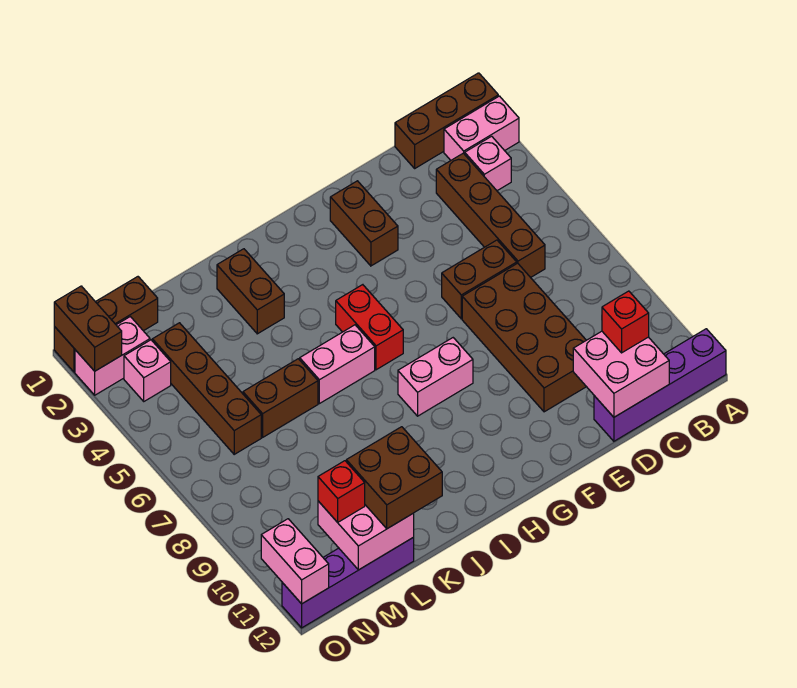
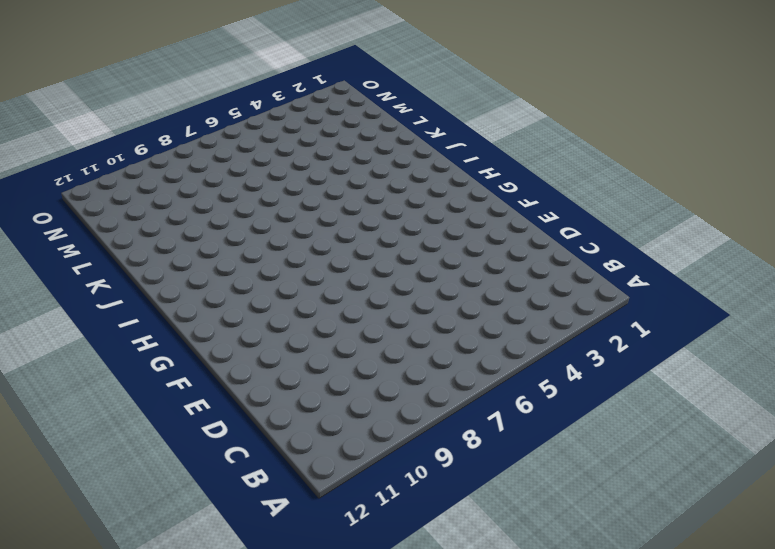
none -> brown brick A1:C1 level 1
none -> pink brick A2:B2 level 1
none -> purple brick A12:D12 level 1

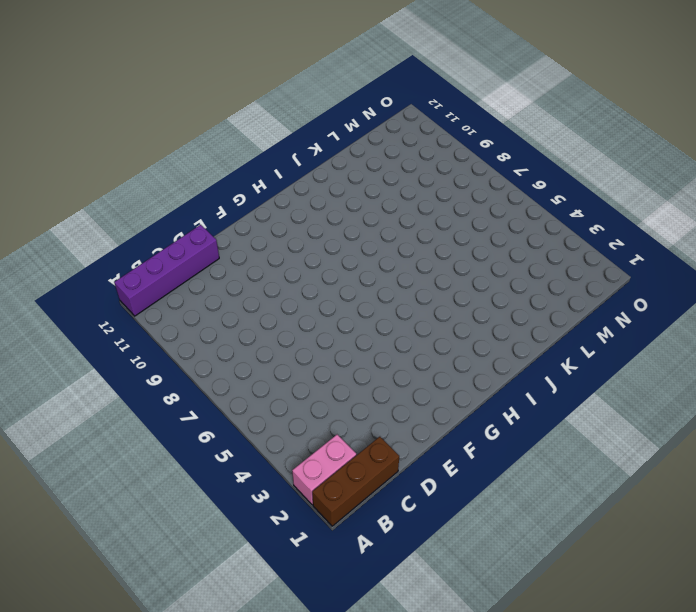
none -> pink brick B3 level 1
none -> brown brick C3:C6 level 1
none -> brown brick D6:E6 level 1

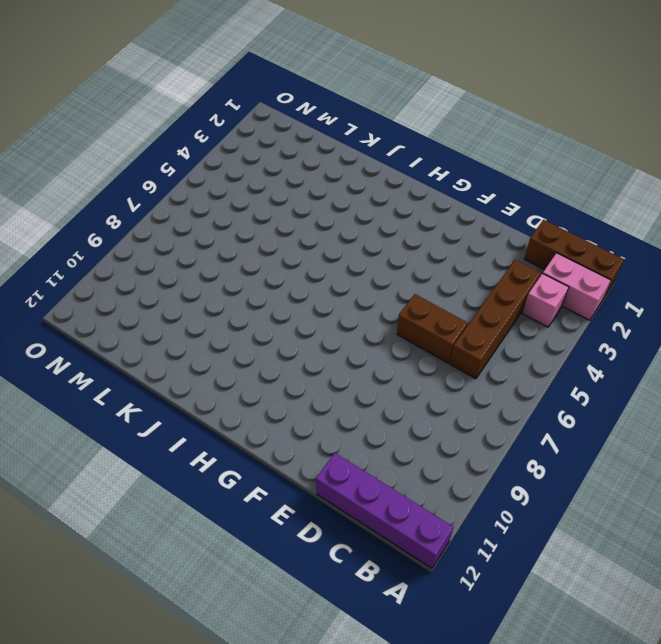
none -> brown brick D7:E10 level 1
none -> brown brick F2:F3 level 1
none -> pink brick G8:H8 level 1

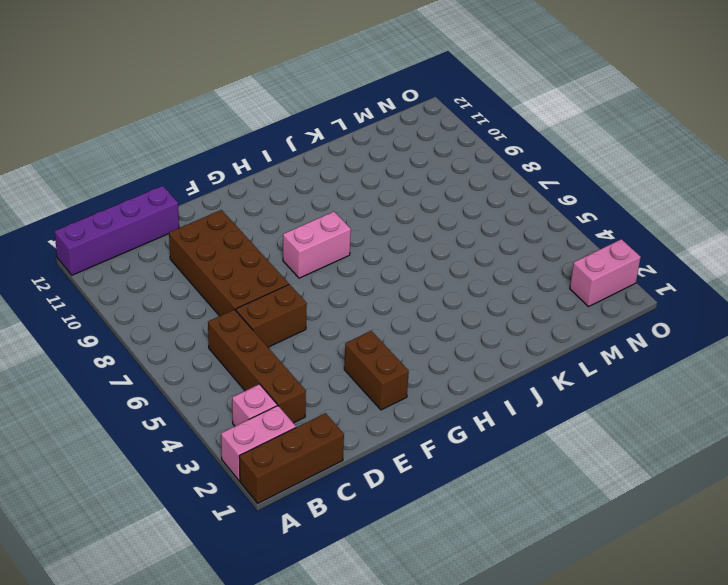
none -> red brick H5:H6 level 1
none -> pink brick I6:J6 level 1
none -> brown brick J2:J3 level 1

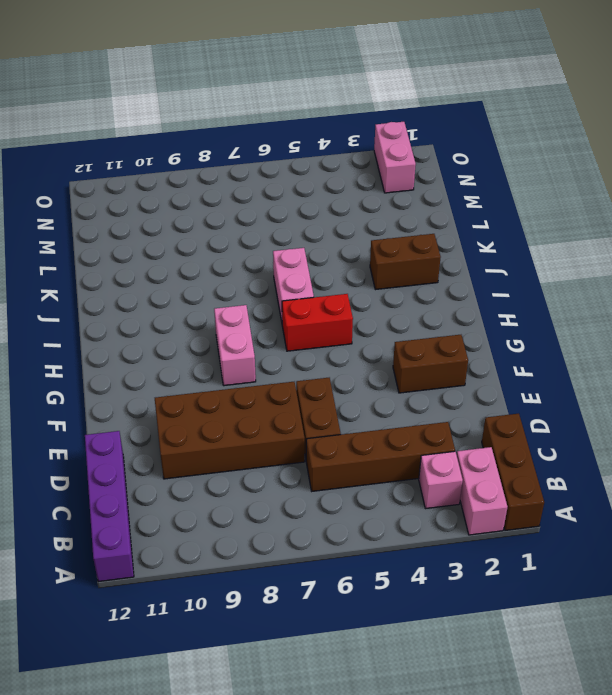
none -> brown brick K6:L6 level 1
none -> purple brick L12:O12 level 1
none -> brown brick M1:O1 level 1

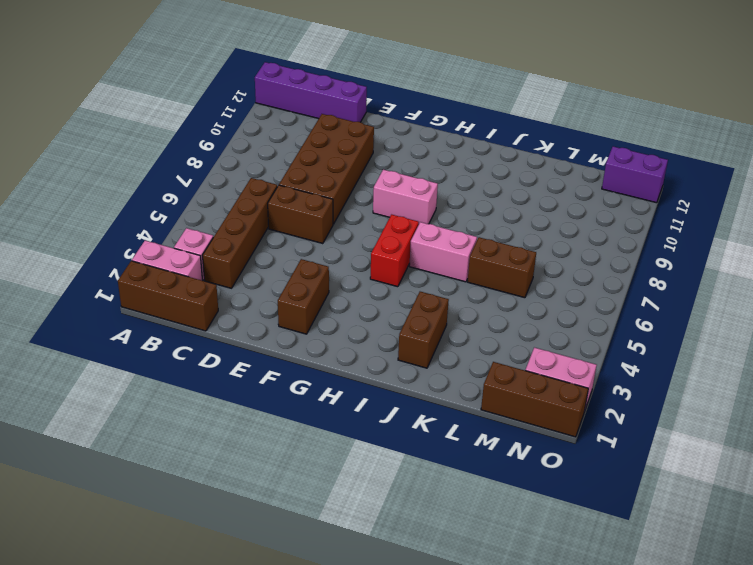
purple brick N12:O12 level 1 -> purple brick L12:O12 level 1
none -> brown brick M3:M6 level 1
none -> pink brick N3 level 1
none -> pink brick C11:D12 level 2

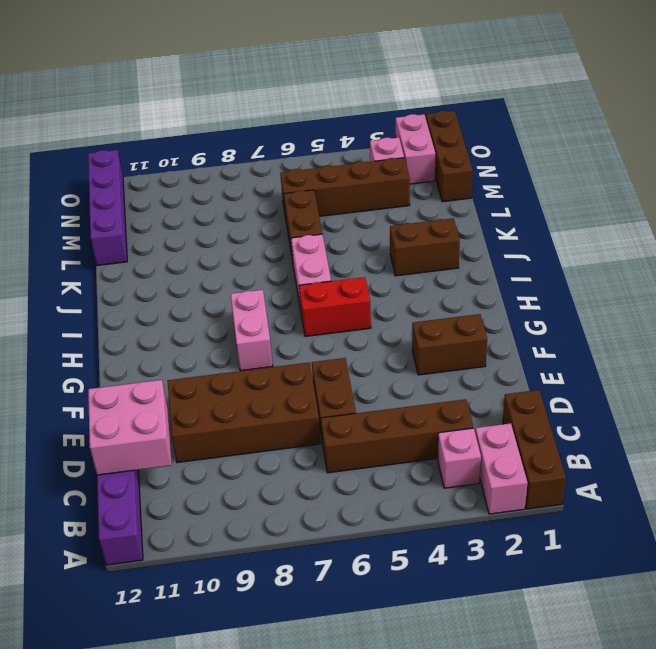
none -> pink brick L11:M12 level 2
none -> brown brick O1:O2 level 2
none -> pink brick O11:O12 level 2

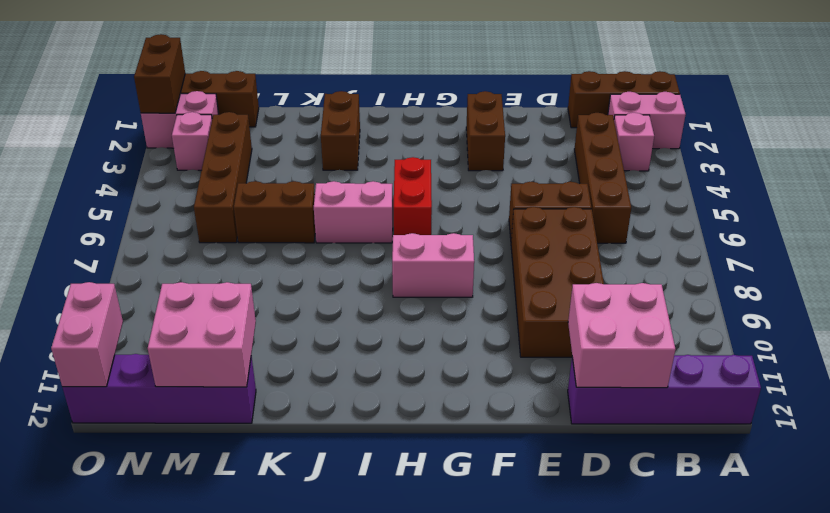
none -> red brick C11 level 3
none -> brown brick K11:L12 level 3
none -> red brick M11 level 3

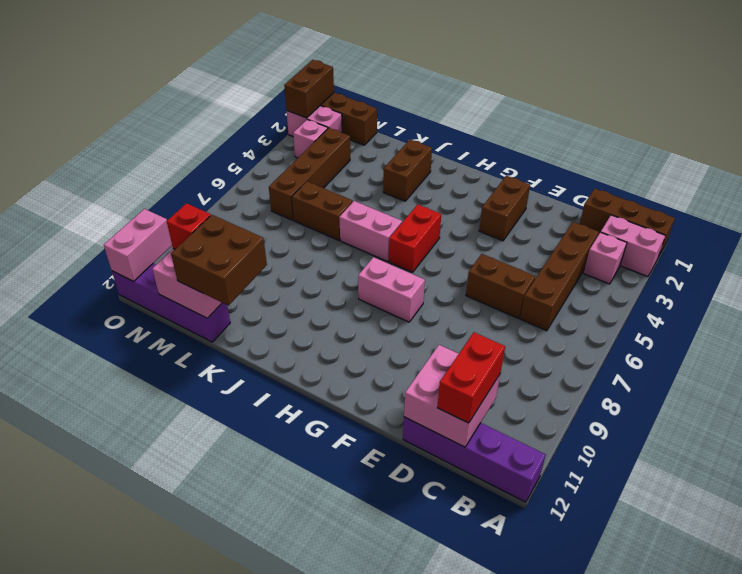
red brick C11:C12 level 3 -> red brick C11 level 3
none -> brown brick D7:E10 level 1

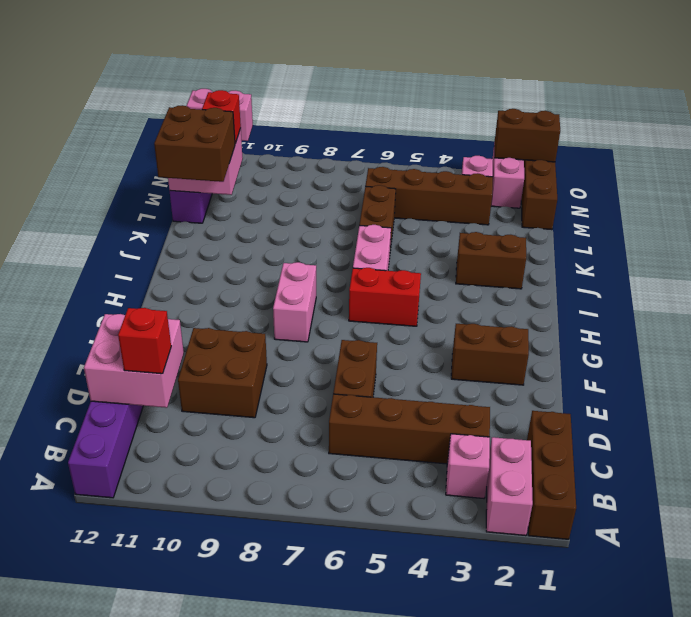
brown brick D9:E10 level 1 -> brown brick D7:E10 level 1

